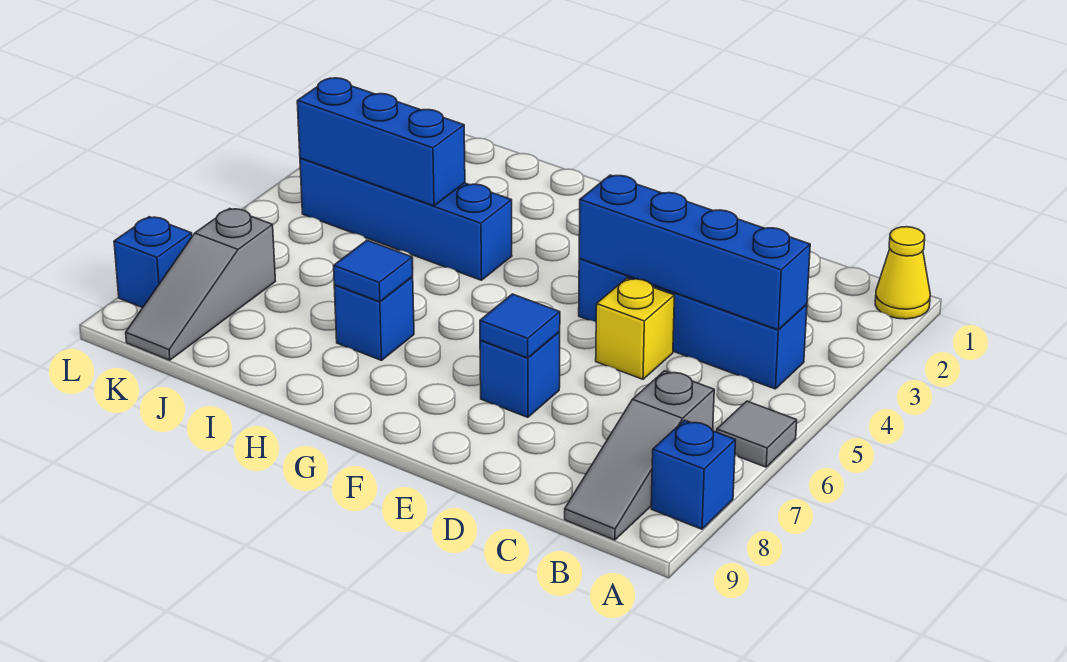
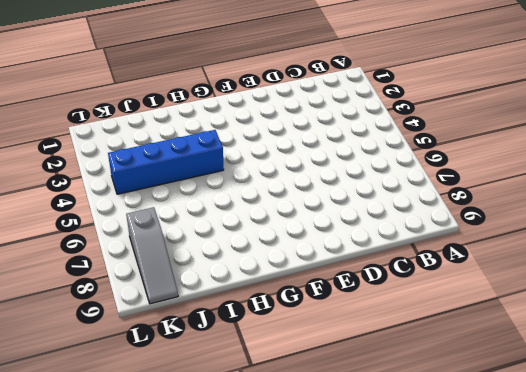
none -> yellow cone A1 level 1
none -> grey tile A6 level 1
none -> blue brick A8 level 1

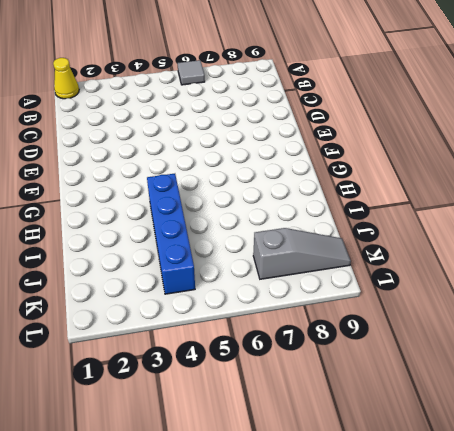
none -> blue brick A8 level 1
none -> blue brick B4:E4 level 1
none -> grey slope B7:B9 level 1 top 7

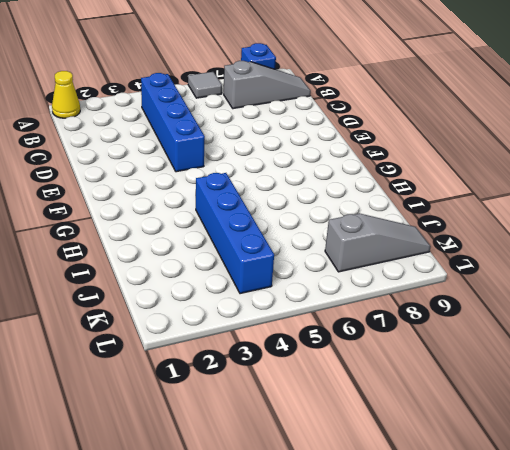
none -> yellow brick D5 level 1
none -> blue brick E7 level 1
none -> blue brick H7 level 1

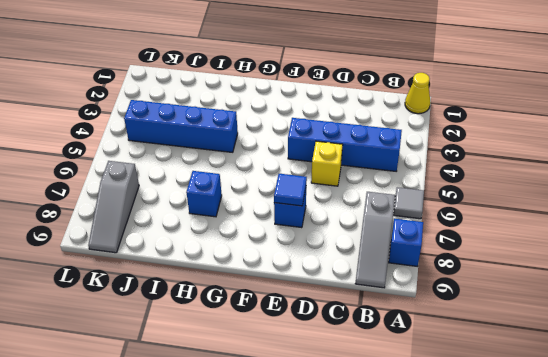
none -> blue brick L8 level 1
none -> blue brick B4:E4 level 2
none -> blue tile H7 level 2

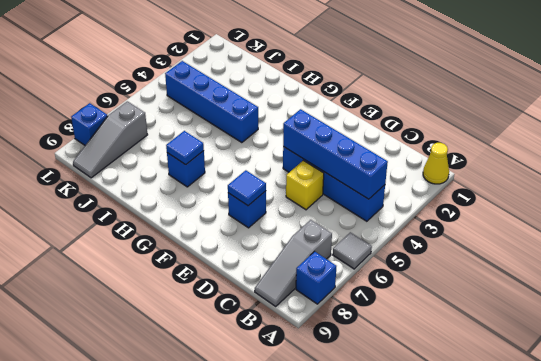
none -> blue brick I4:K4 level 2

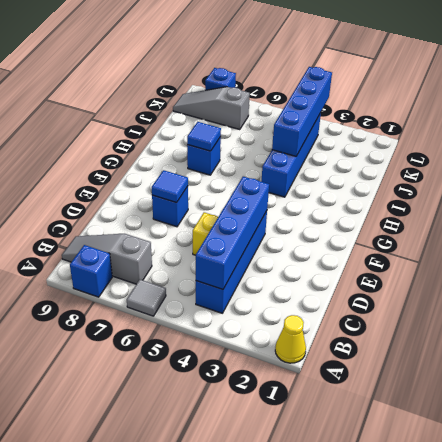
blue brick I4:L4 level 2 -> blue brick I4:K4 level 2

